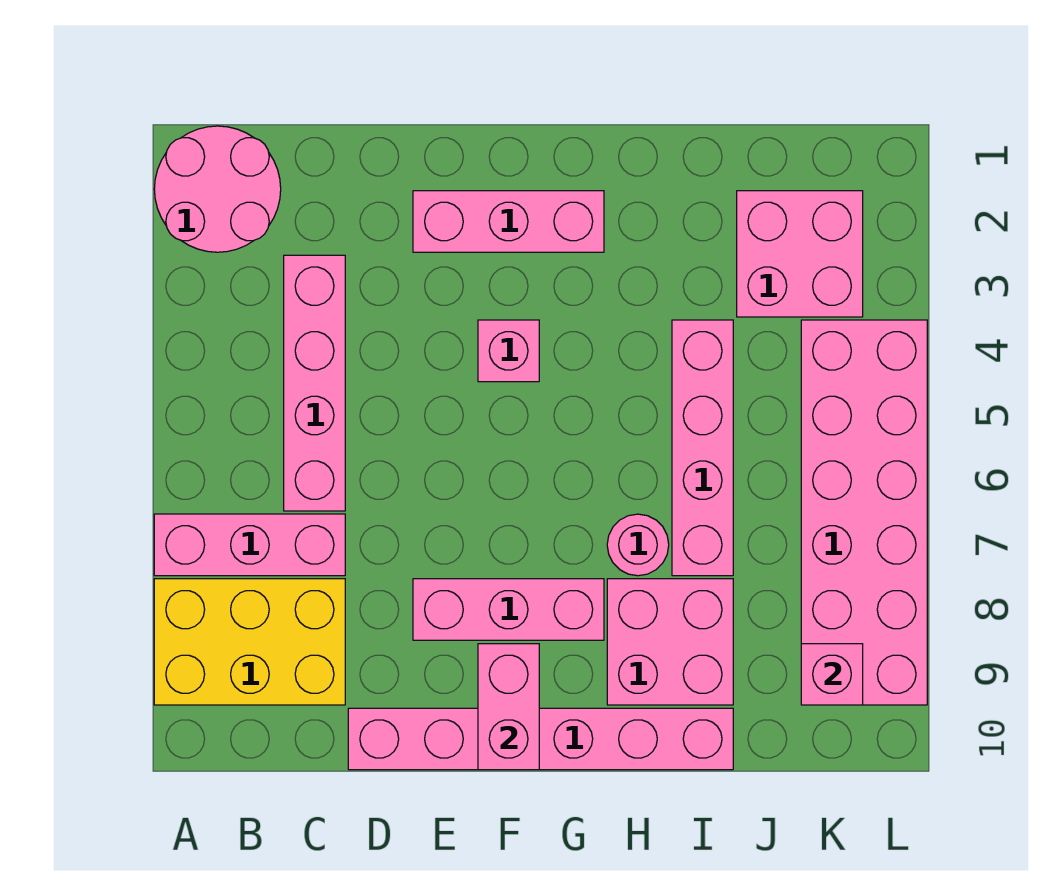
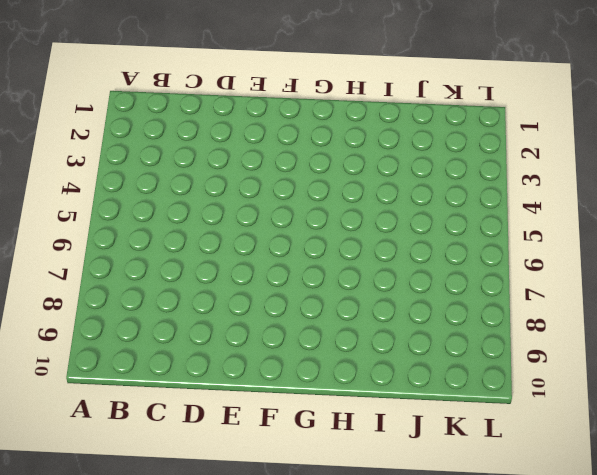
none -> pink round brick A1:B2 level 1
none -> pink brick A7:C7 level 1
none -> yellow brick A8:C9 level 1

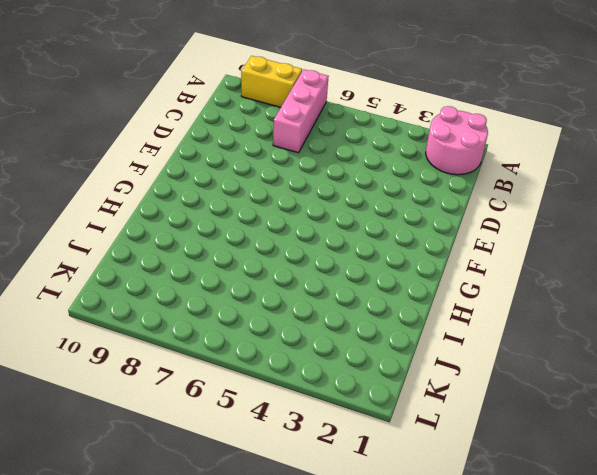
yellow brick A8:A9 level 1 -> yellow brick A8:C9 level 1
none -> pink brick C3:C6 level 1
none -> pink brick D10:I10 level 1
none -> pink brick E2:G2 level 1

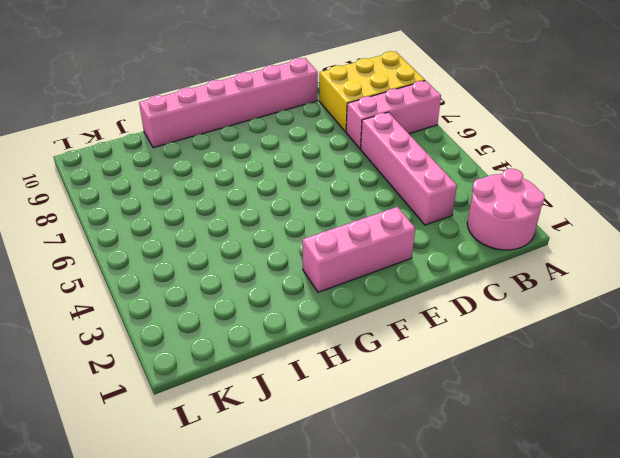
none -> pink brick E8:G8 level 1
none -> pink brick F4 level 1
none -> pink round brick H7 level 1

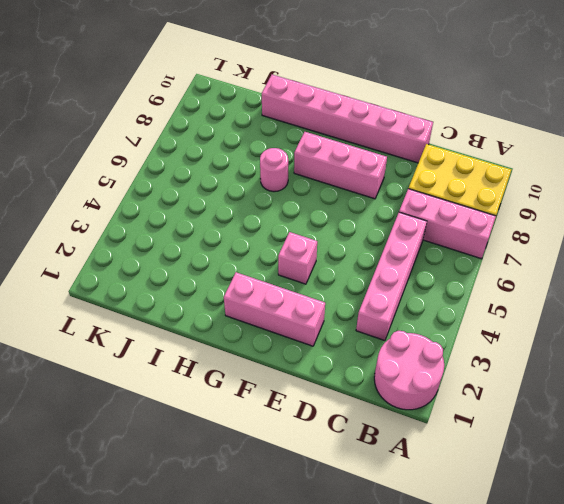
none -> pink brick H8:I9 level 1
none -> pink brick I4:I7 level 1
none -> pink brick J2:K3 level 1

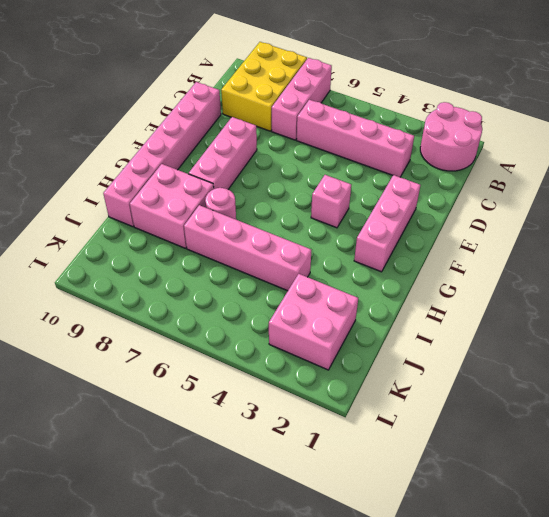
none -> pink brick K4:L9 level 1
none -> pink brick F9:F10 level 2
none -> pink brick K9 level 2

